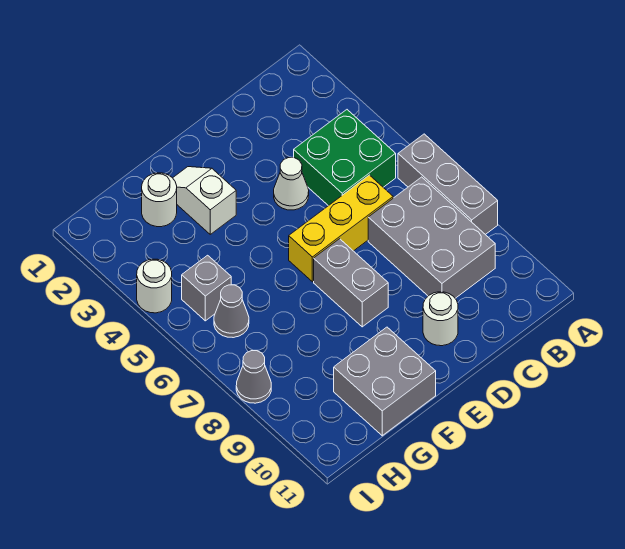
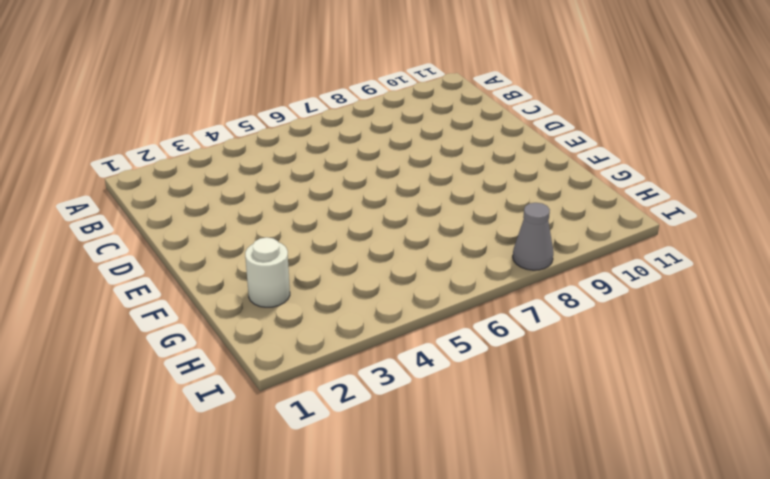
none -> grey brick A6:A8 level 1
none -> green brick B4:C5 level 1
none -> grey brick B7:C9 level 1

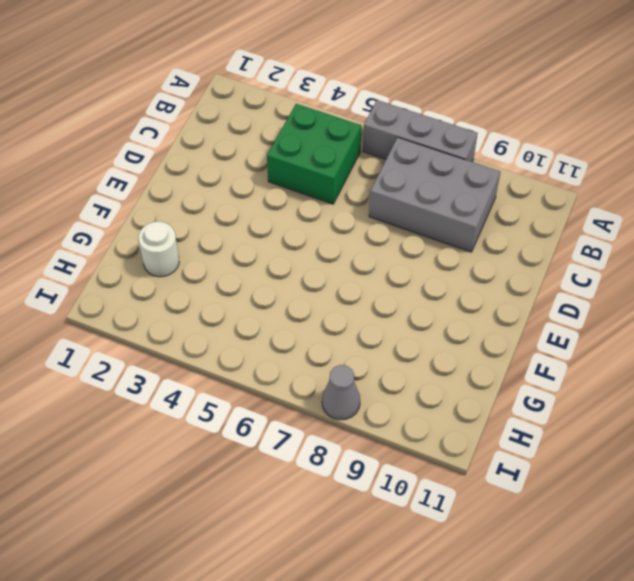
none -> yellow brick C6:E6 level 1
none -> white cone D4 level 1
none -> white round brick D10 level 1

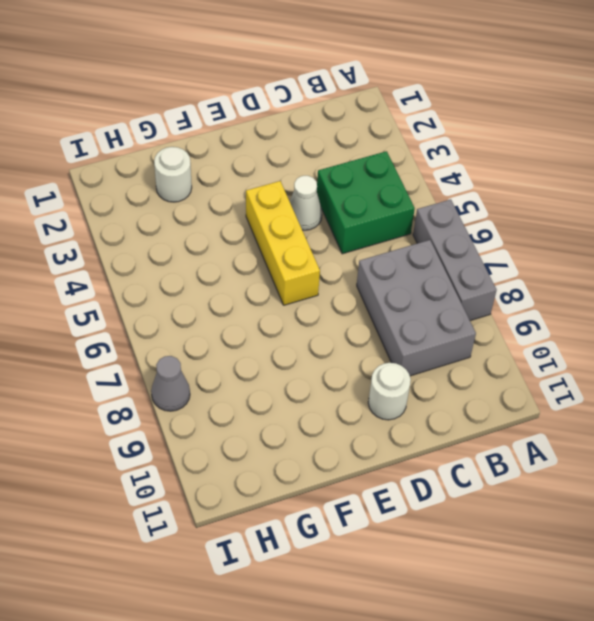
yellow brick E4:E6 level 1 -> yellow brick C6:E6 level 1
none -> grey brick E7:E8 level 1
none -> white slope F2:F3 level 1 top 3
none -> grey brick F10:G11 level 1

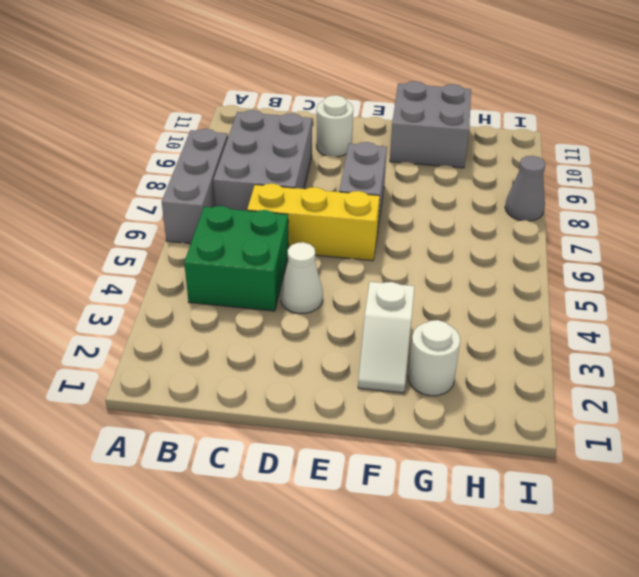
none -> grey brick H5 level 1
none -> grey cone H6 level 1
none -> white round brick I4 level 1

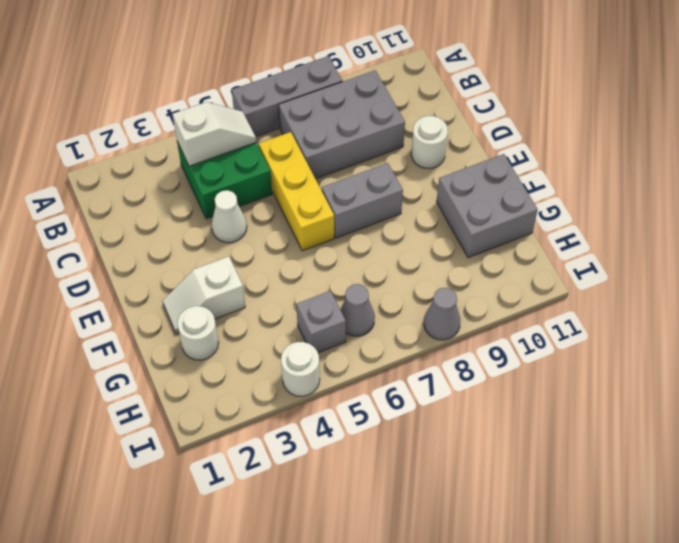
white slope B4:B5 level 2 top 4 -> none

